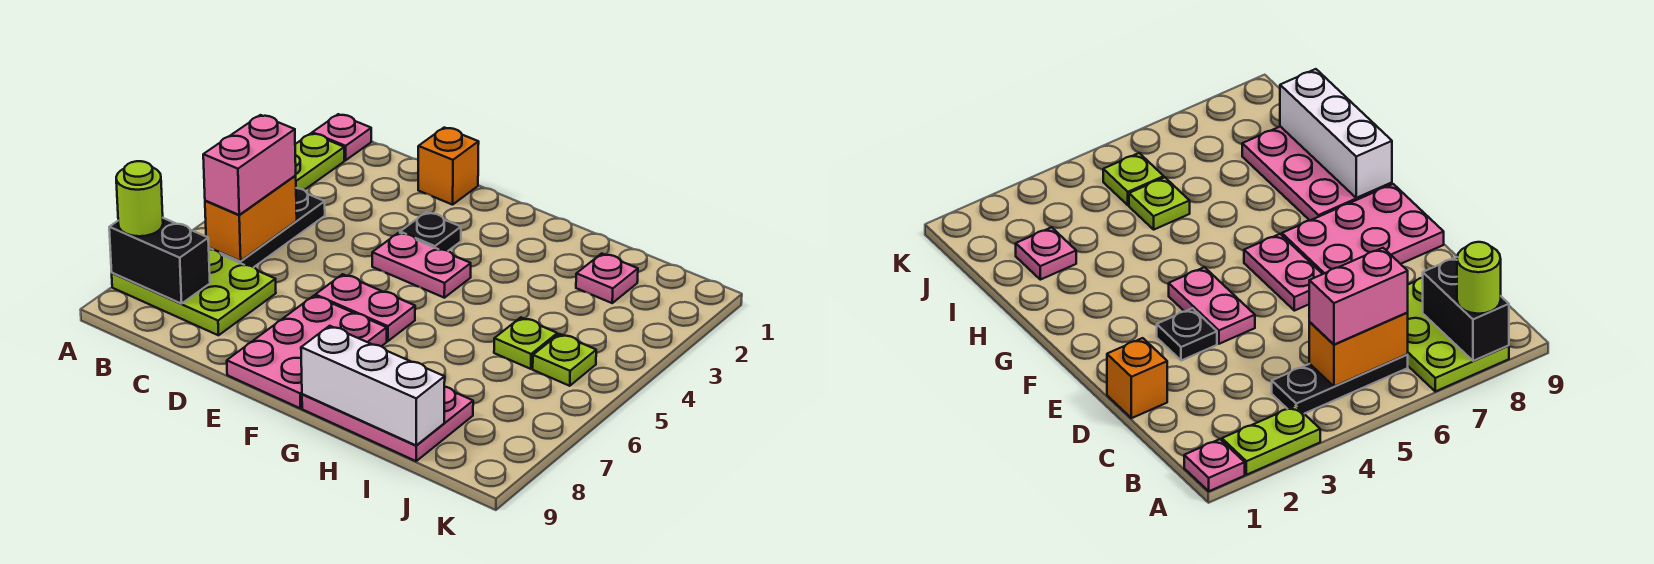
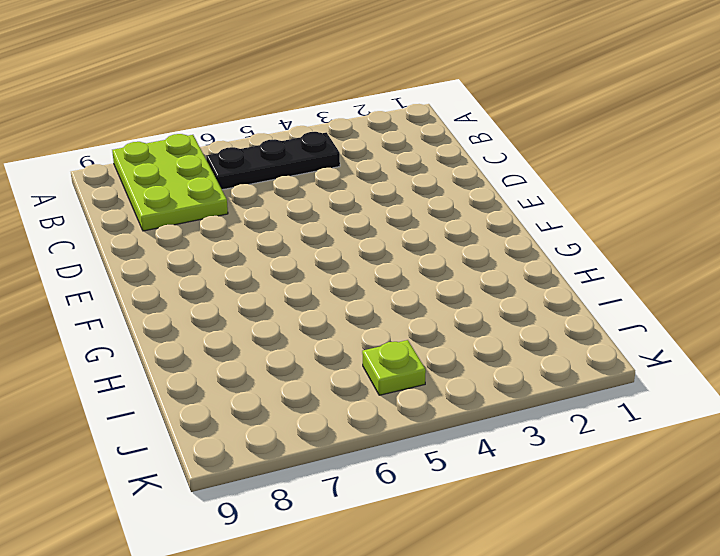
none -> pink plate A1 level 1
none -> lime plate A2:A3 level 1
none -> orange brick D1 level 1

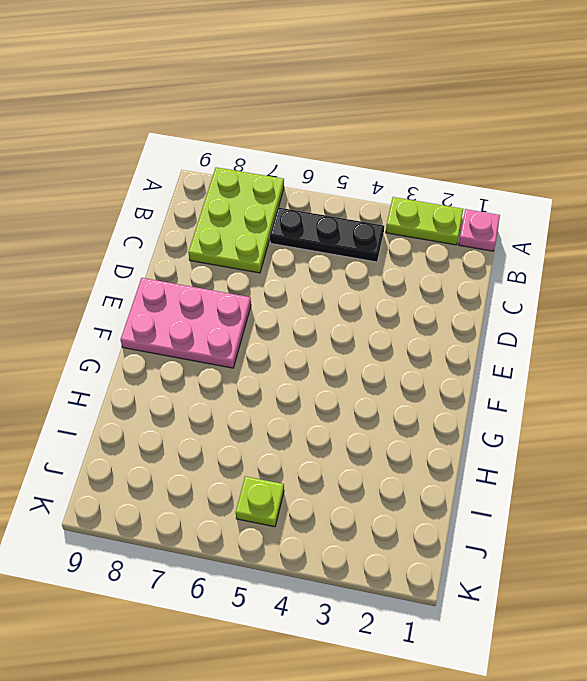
none -> orange brick D1 level 1
none -> black plate E3 level 1
none -> pink plate E4:F4 level 1

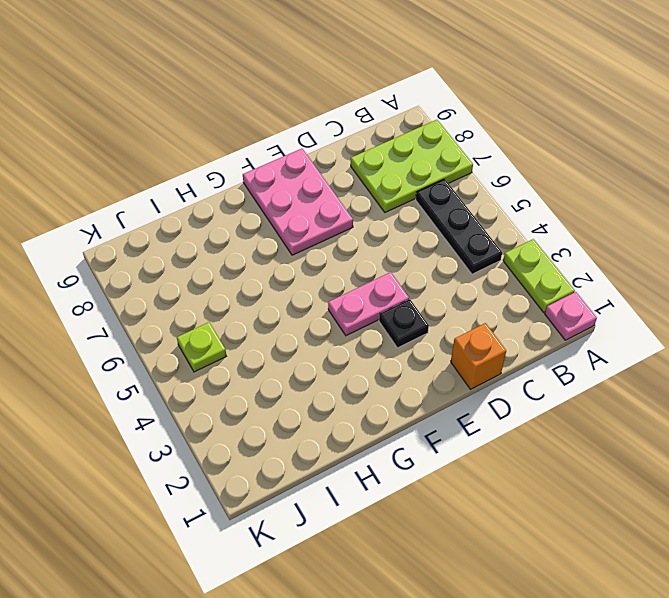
none -> pink plate E6:F6 level 1
none -> pink plate G8:I9 level 1
none -> pink plate I2 level 1

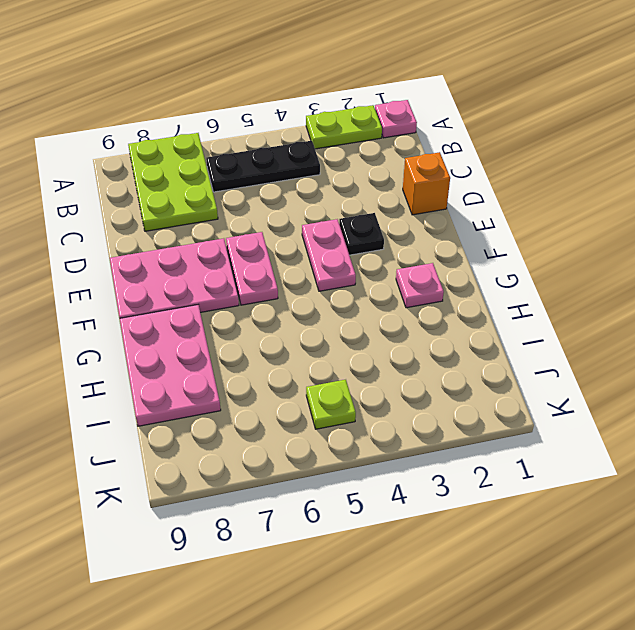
pink plate G2 level 1 -> pink plate I2 level 1
none -> lime plate I5 level 1
none -> black brick A8:B8 level 2
none -> orange brick B5:B6 level 2

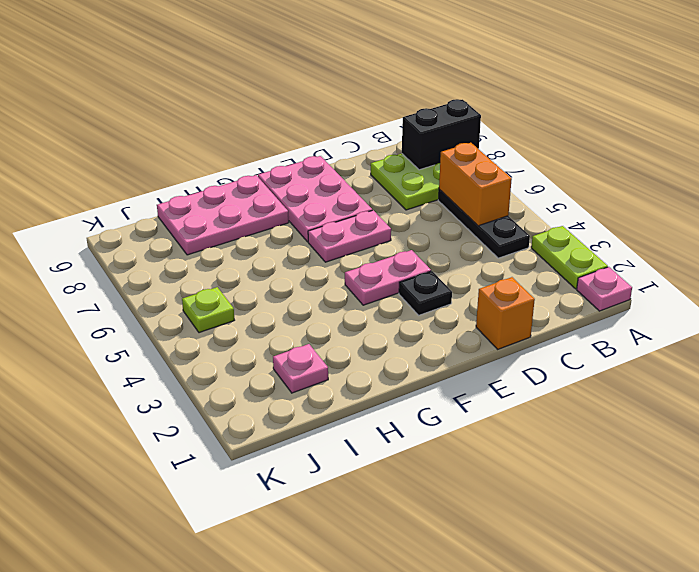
none -> lime plate I5 level 1
none -> white brick G9:I9 level 2
none -> lime round brick A8 level 3

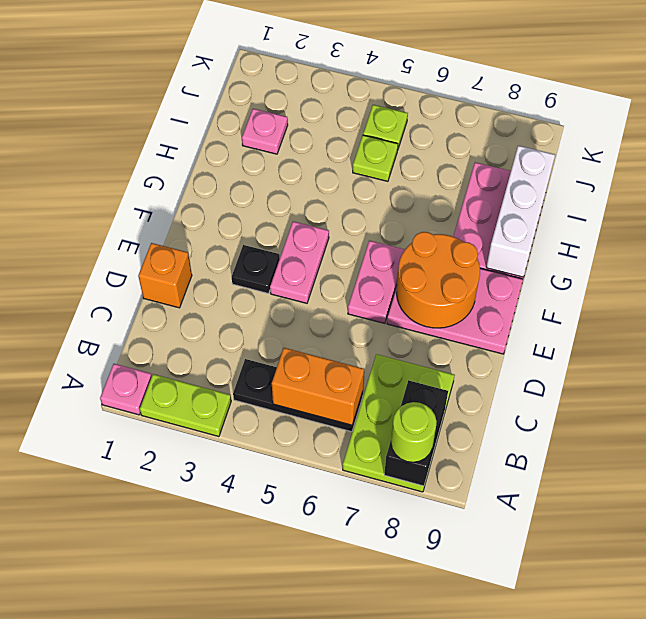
orange round brick E7:F8 level 2 -> none
none -> pink brick B5:B6 level 3

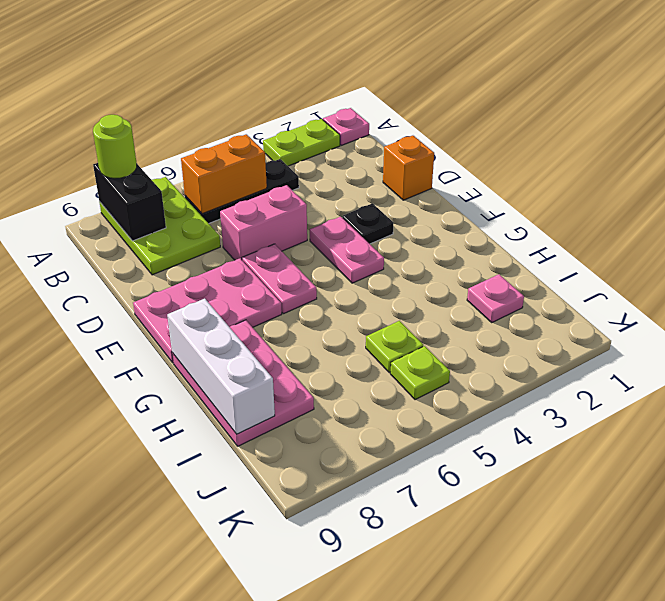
pink brick D5:D6 level 1 -> pink brick B5:B6 level 3

